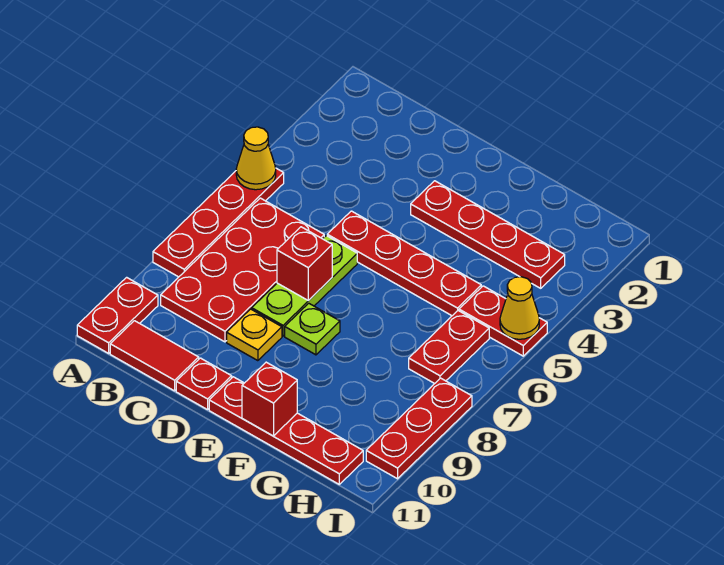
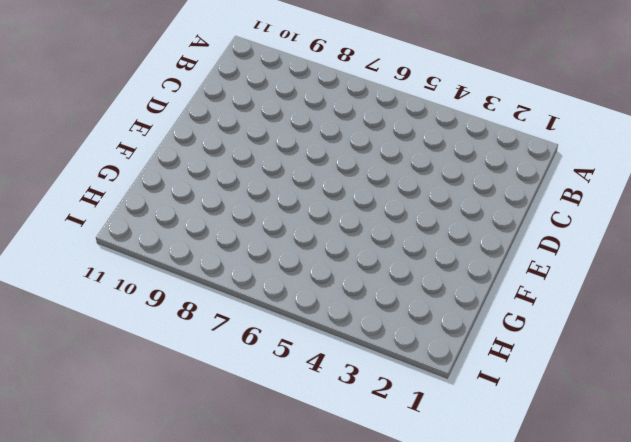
none -> red plate A5:A8 level 1
none -> red plate A10:A11 level 1
none -> red plate B6:C9 level 1

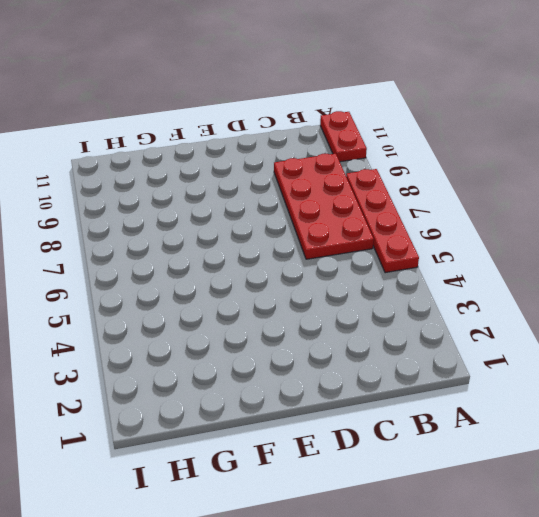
none -> red tile B11:C11 level 1
none -> red plate D5:G5 level 1
none -> lime plate D6:D8 level 1

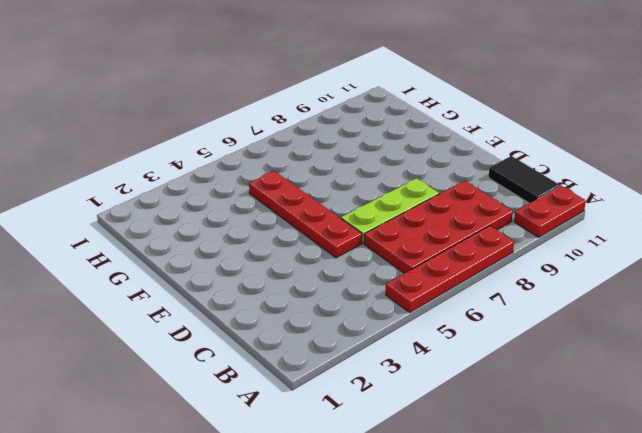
black tile B11:C11 level 1 -> red tile B11:C11 level 1
none -> yellow plate D9 level 1
none -> red plate D11 level 1
none -> red plate E3:H3 level 1

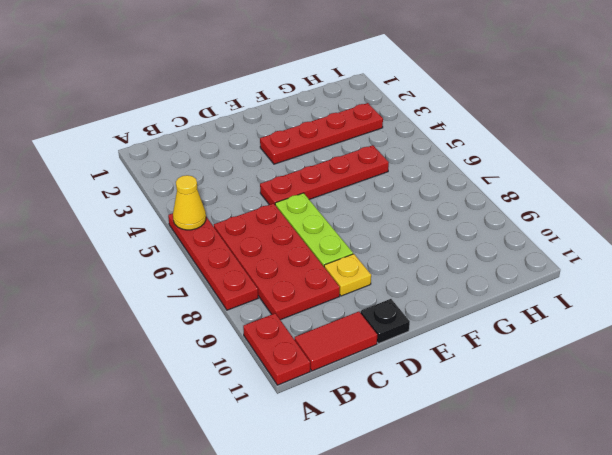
black plate D11 level 1 -> red plate D11 level 1
none -> lime plate E8 level 1
none -> red plate E11:H11 level 1
none -> red plate H5:I5 level 1

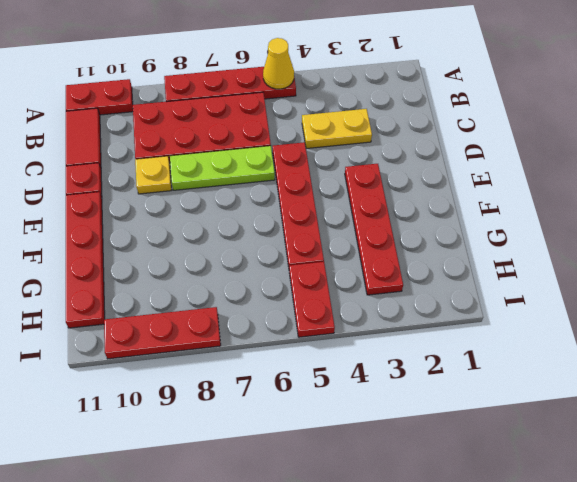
yellow plate C3:C4 level 1 -> none
none -> lime plate E8 level 1
none -> red plate H6:H7 level 1
none -> red brick D7 level 2

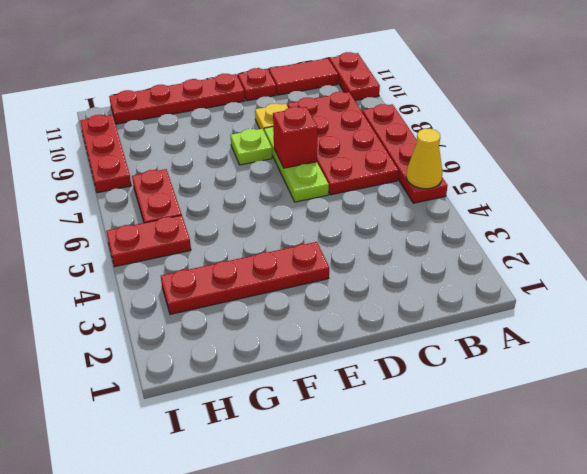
none -> red plate D5:G5 level 1
none -> red brick F11 level 2
none -> yellow cone I5 level 2

